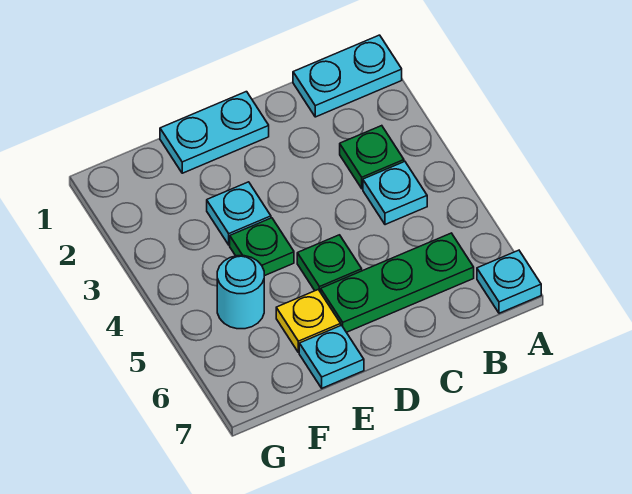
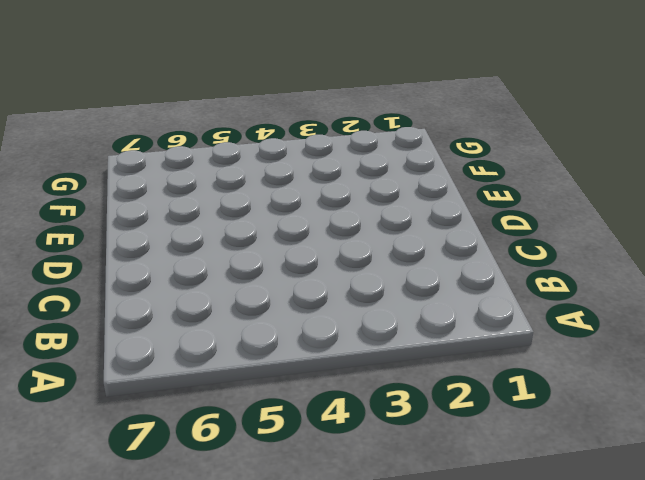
none -> cyan plate A1:B1 level 1
none -> cyan plate A7 level 1
none -> green plate B3 level 1

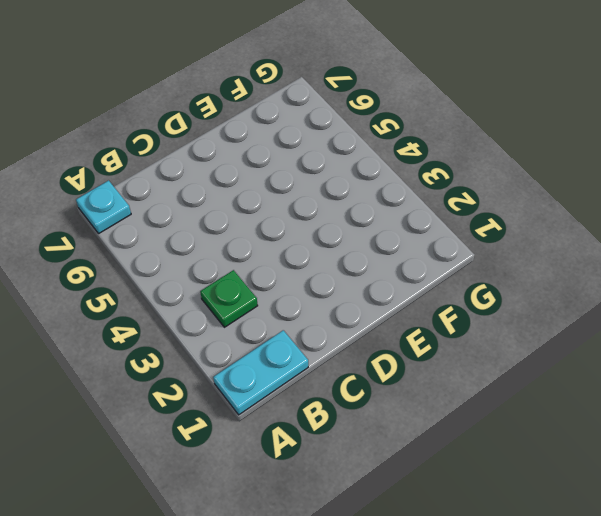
none -> cyan plate B4 level 1
none -> green plate B6:D6 level 1
none -> cyan plate D1:E1 level 1

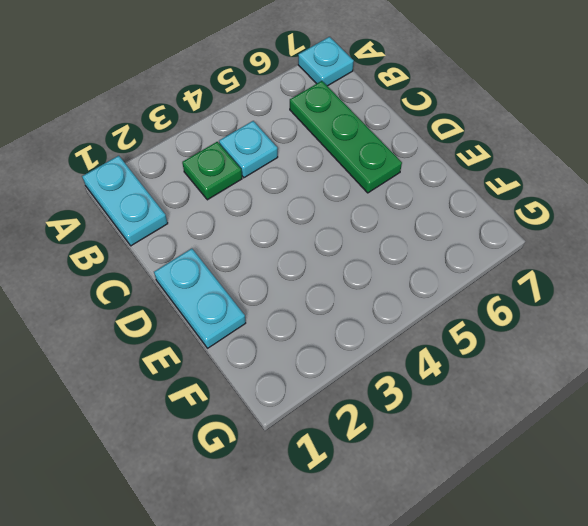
none -> green plate D5 level 1
none -> cyan plate E3 level 1
none -> green plate E4 level 1

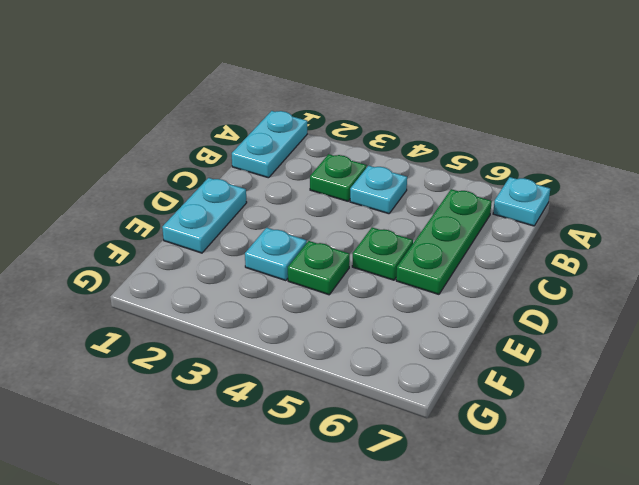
none -> yellow plate E6 level 1
none -> cyan plate E7 level 1
none -> cyan round brick F5 level 1

